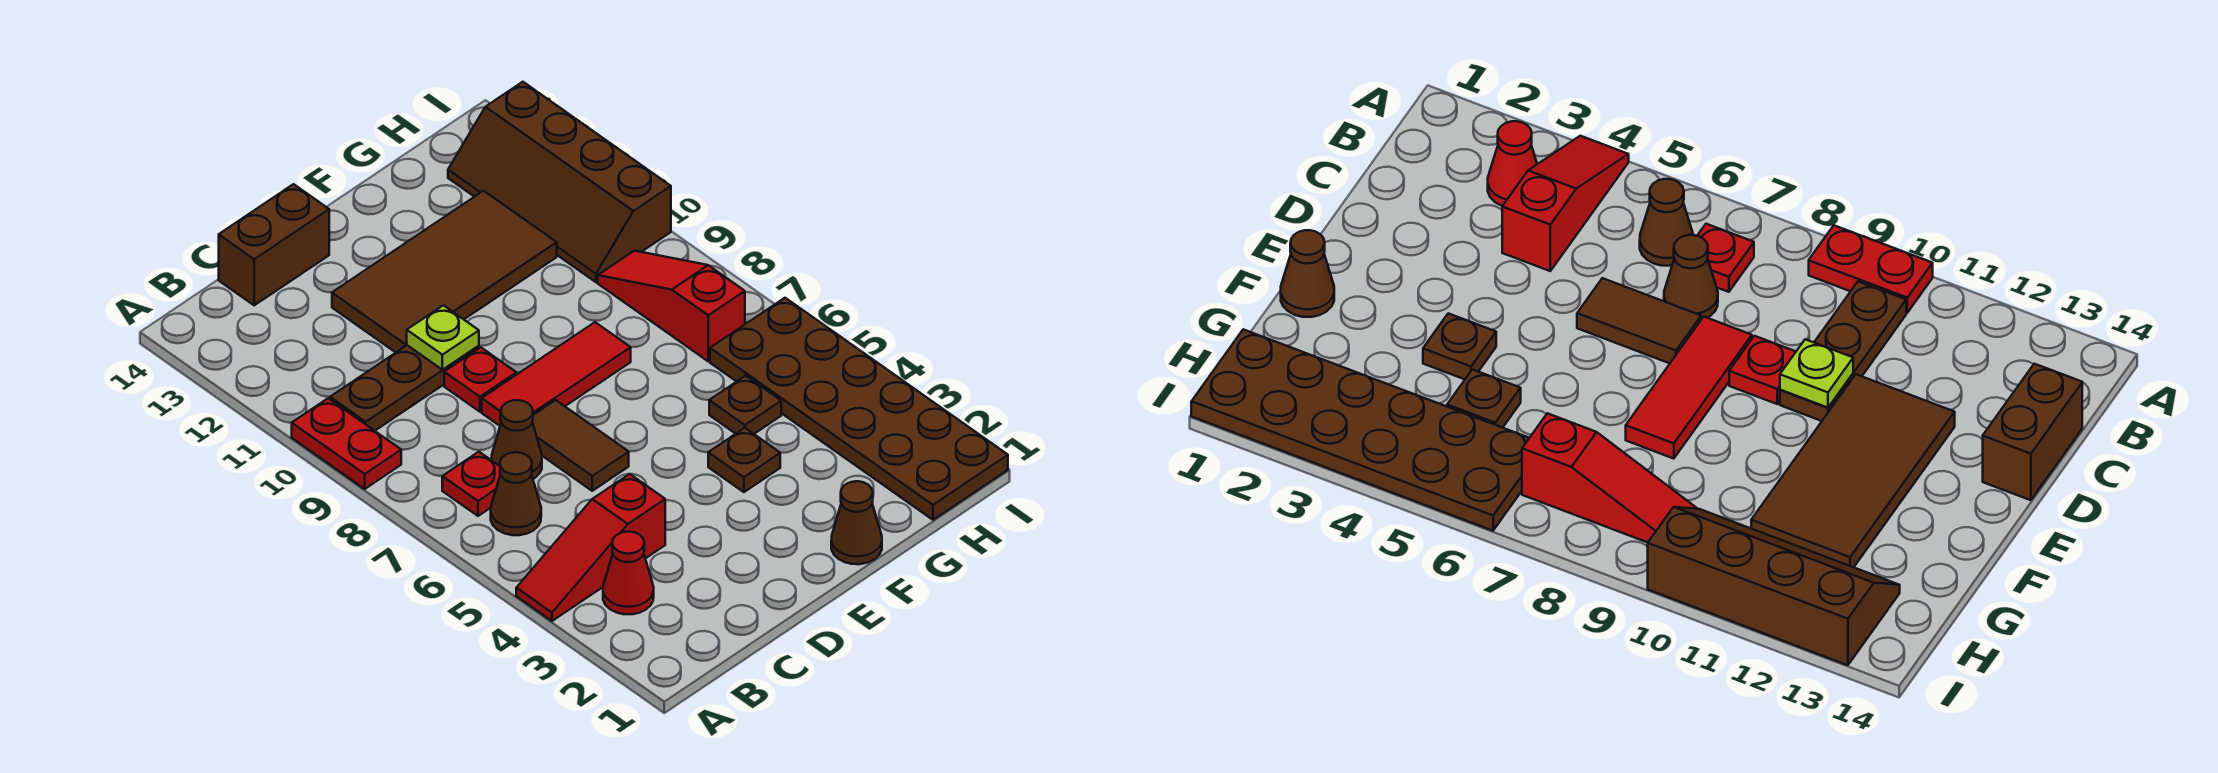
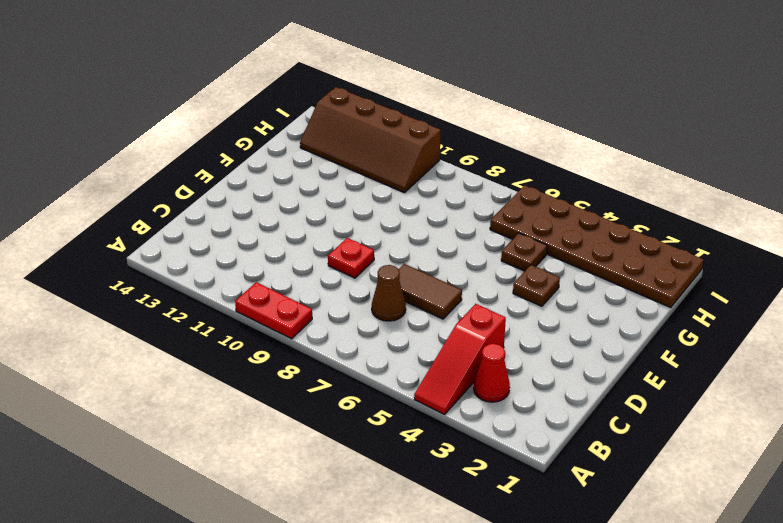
none -> brown cone B6 level 1
none -> red plate B7 level 1
none -> brown plate B10:D10 level 1

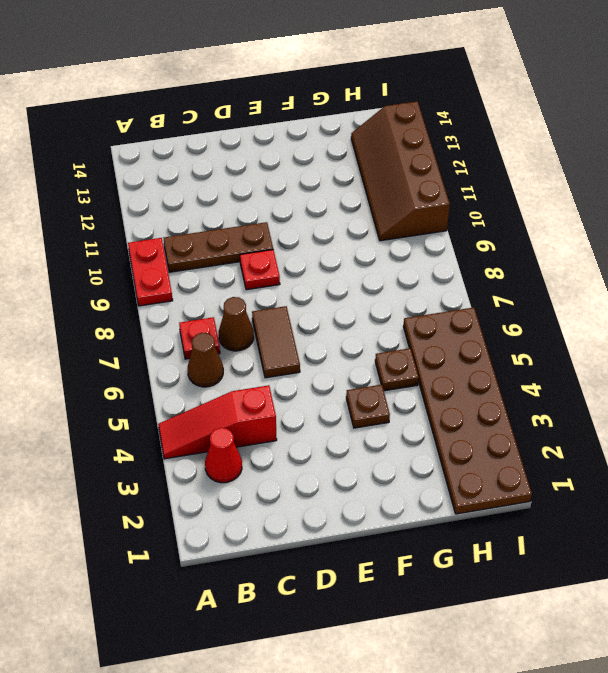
none -> brown brick C14:D14 level 1
none -> red tile D8:F8 level 1
none -> brown tile D11:G12 level 1

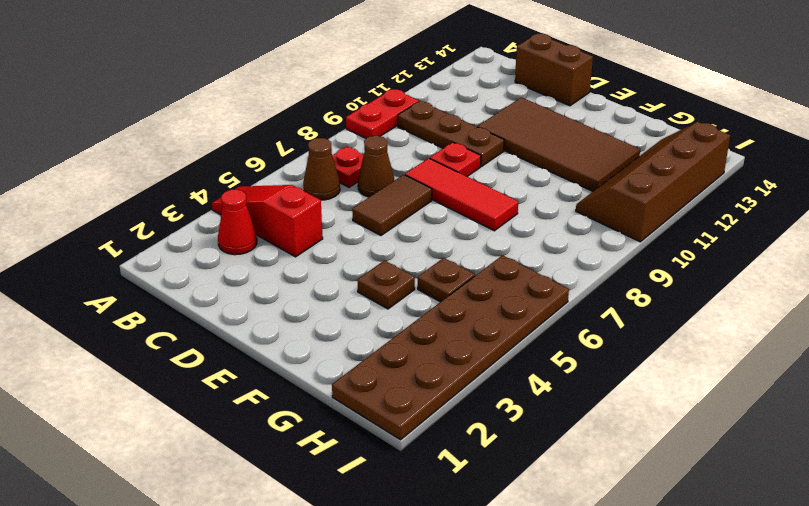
none -> brown cone F1 level 1
none -> red slope H7:H9 level 1 top 7
none -> lime plate D10 level 2

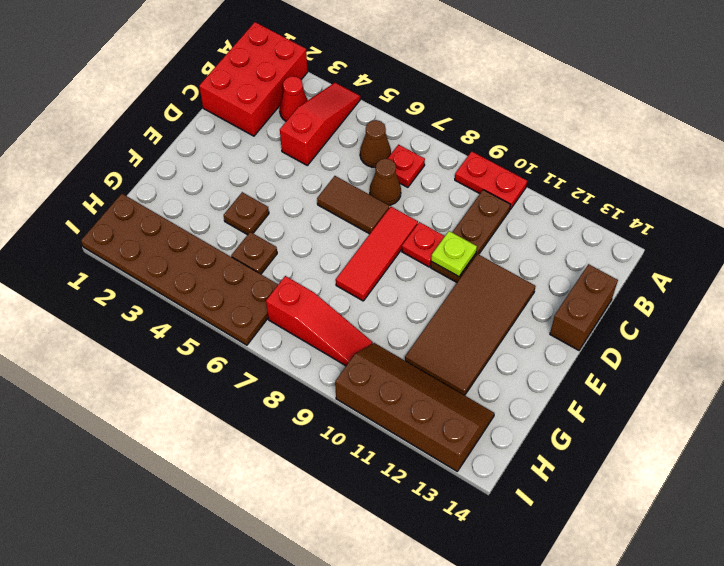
red brick A1:C2 level 1 -> none
none -> brown cone F1 level 1

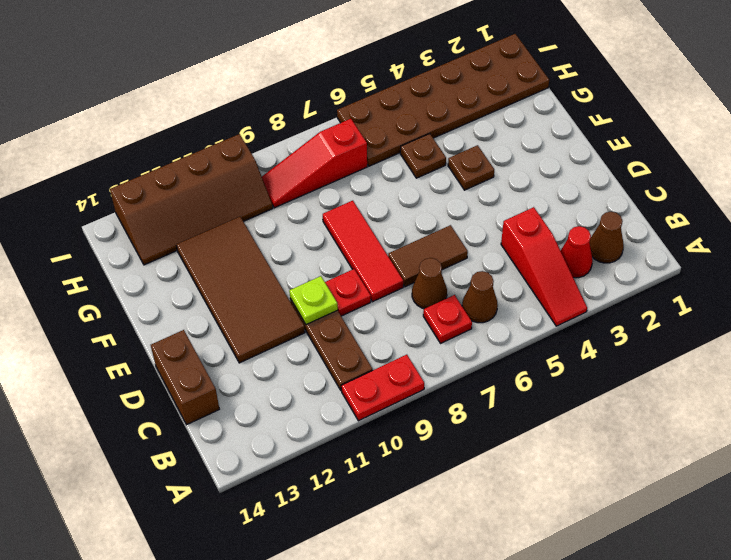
brown cone B2 level 1 -> brown cone F1 level 1

